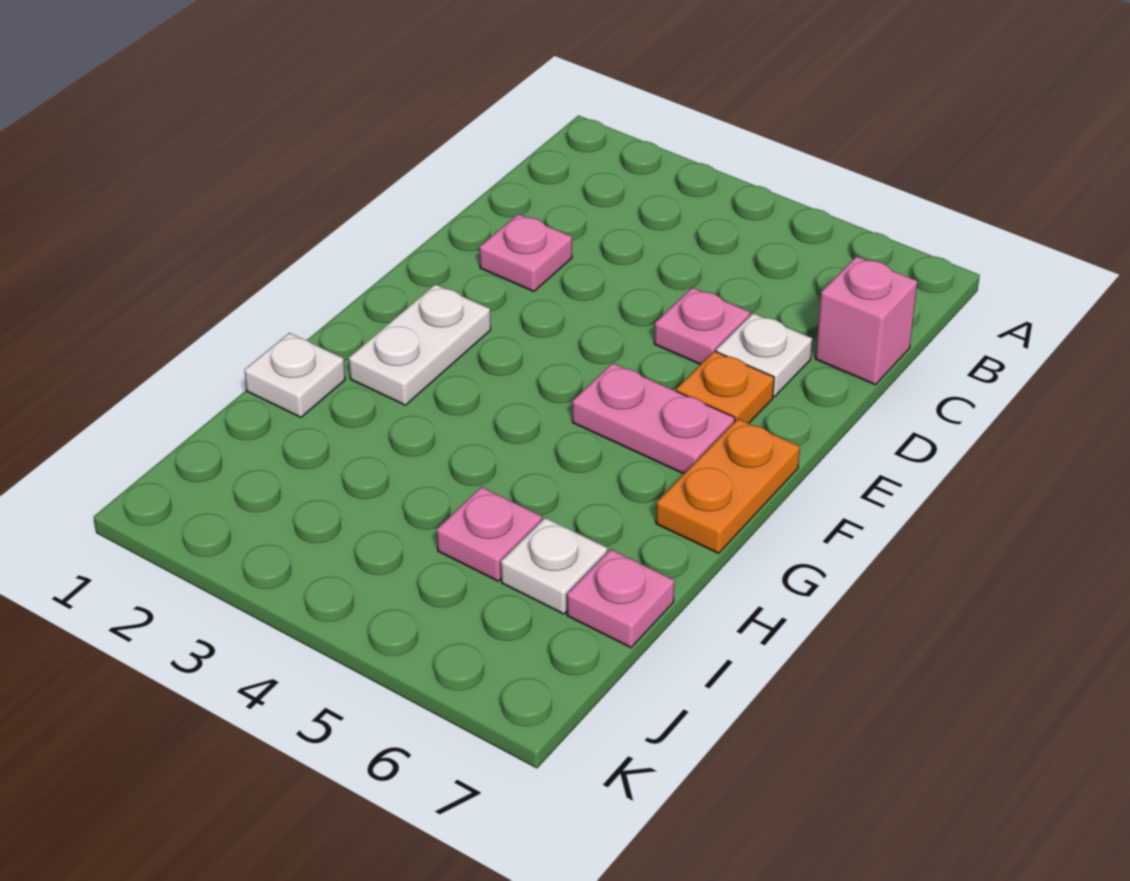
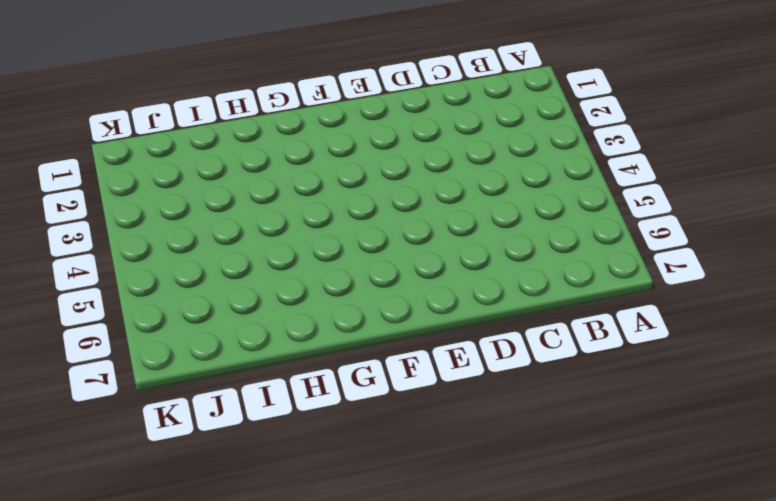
none -> pink brick C7 level 1
none -> pink plate D2 level 1
none -> pink plate D5 level 1

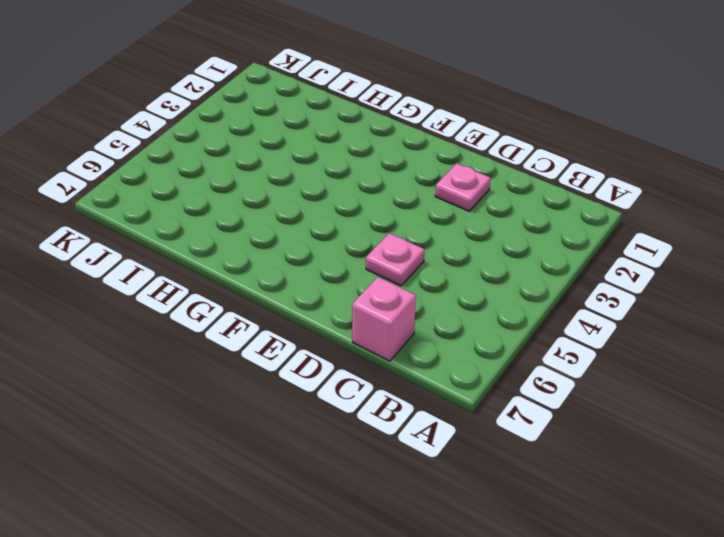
none -> white plate D6 level 1
none -> orange plate E6 level 1
none -> white plate F2:G2 level 1

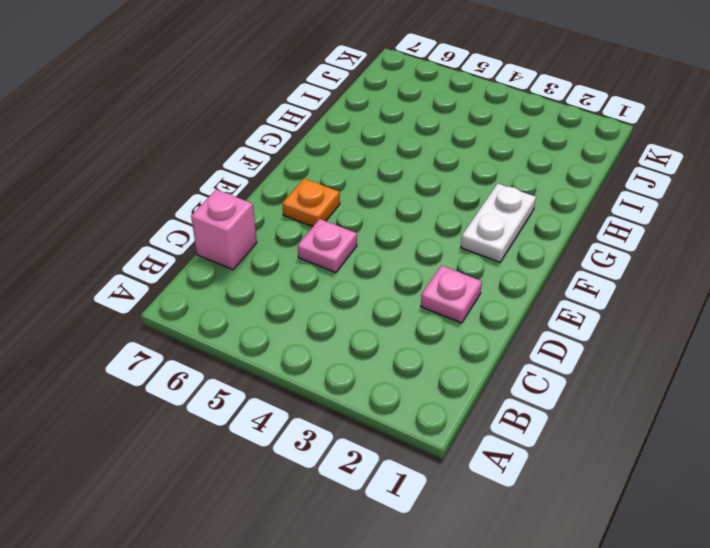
none -> white plate D6 level 1
none -> pink plate F5:F6 level 1
none -> orange plate F7:G7 level 1

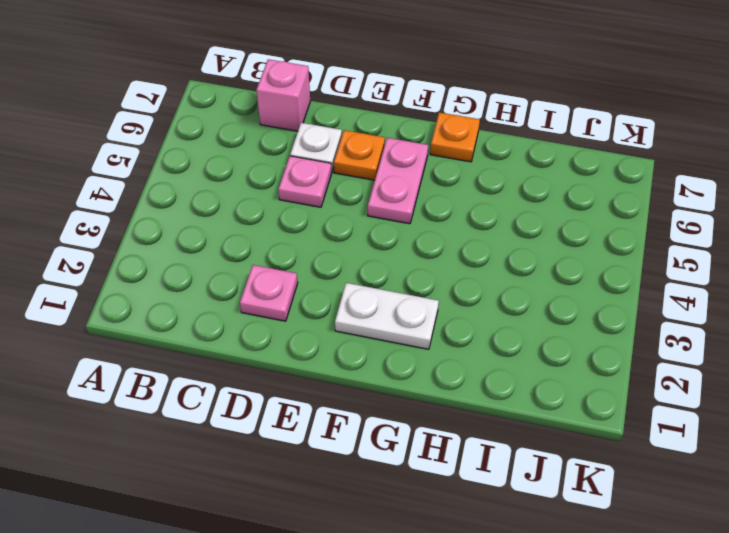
orange plate G7 level 1 -> orange plate F7:G7 level 1
none -> white plate H1 level 1
none -> pink plate I5 level 1
none -> white plate I6 level 1

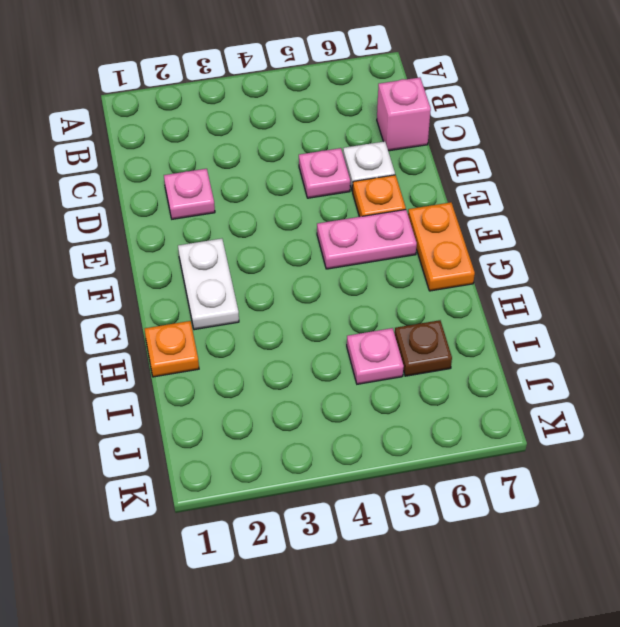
orange plate H1 level 1 -> white plate H1 level 1
brown plate I6 level 1 -> white plate I6 level 1
none -> pink plate I7 level 1

